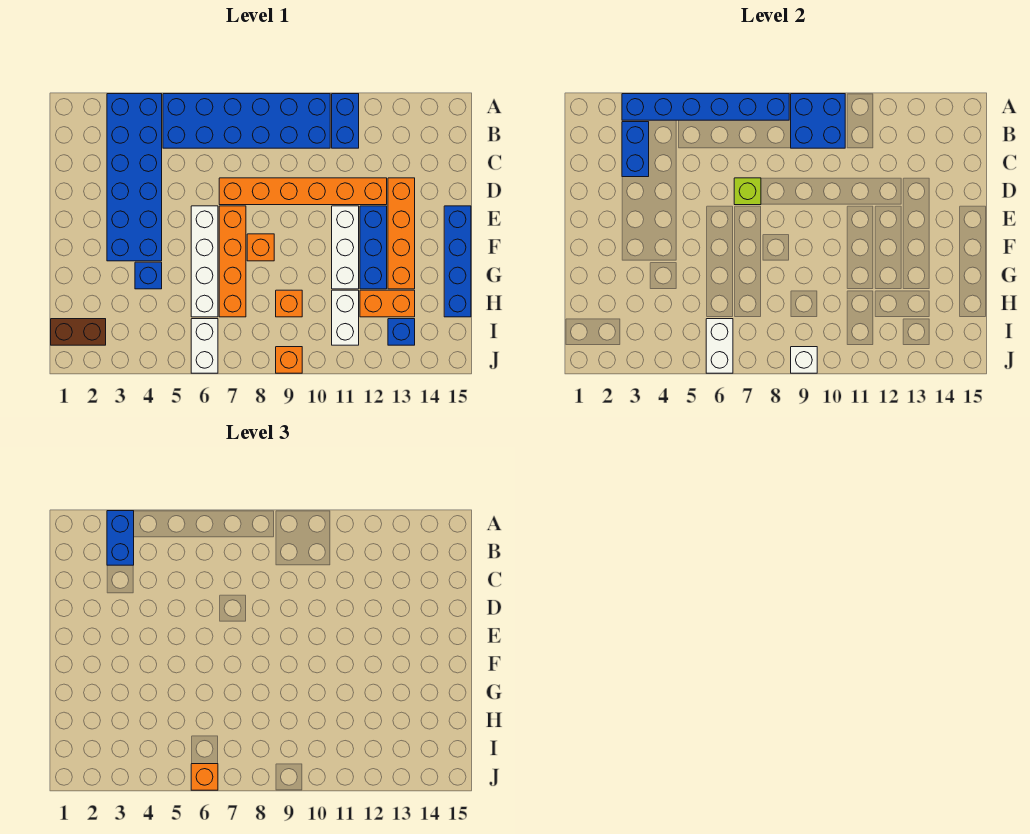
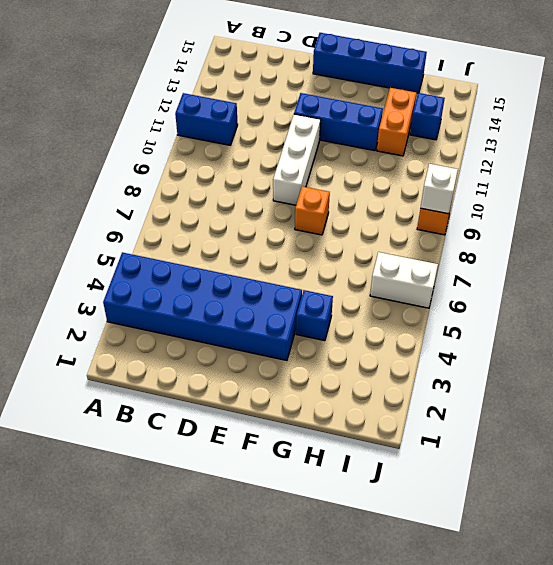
white brick E9:E11 level 1 -> white brick E11:G11 level 1
none -> blue brick A5:B10 level 1
none -> orange brick D7:D12 level 1
none -> orange brick D13:G13 level 1

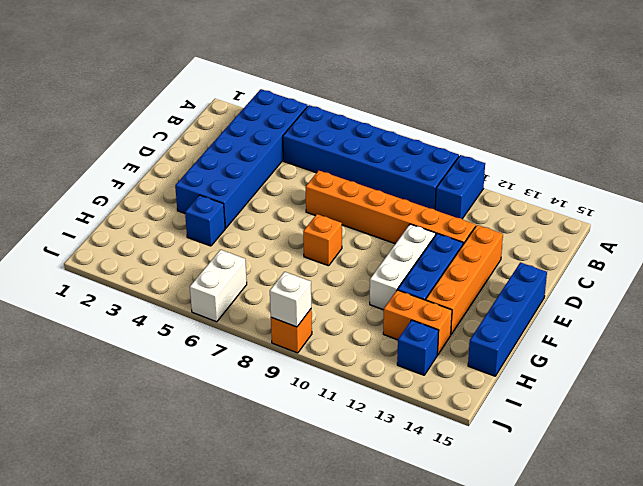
none -> white brick E6:H6 level 1
none -> orange brick E7:H7 level 1
none -> orange brick H9 level 1

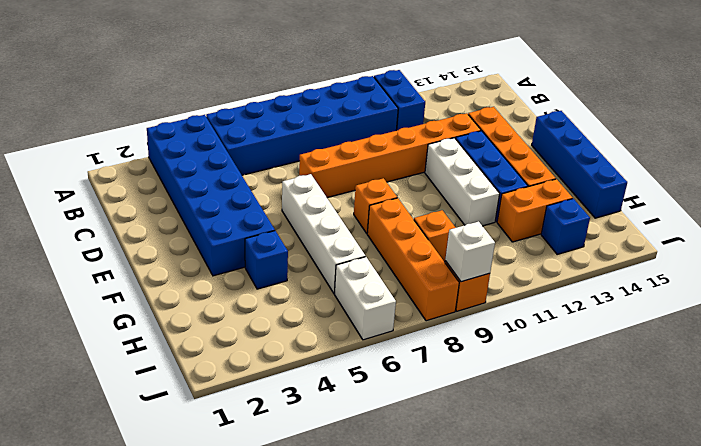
orange brick G8:J8 level 1 -> orange brick E7:H7 level 1
none -> white brick H11:I11 level 1
none -> brown brick I1:I2 level 1
none -> blue brick A3:A8 level 2

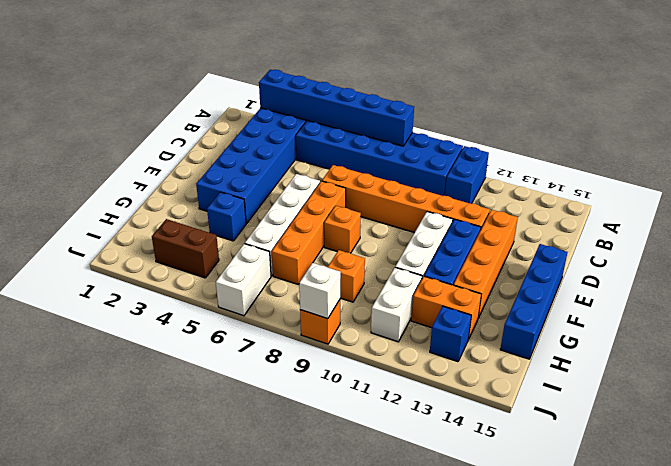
brown brick I3:I4 level 1 -> brown brick I1:I2 level 1
none -> blue brick A9:B10 level 2
none -> blue brick B3:C3 level 2
none -> lime brick D7 level 2

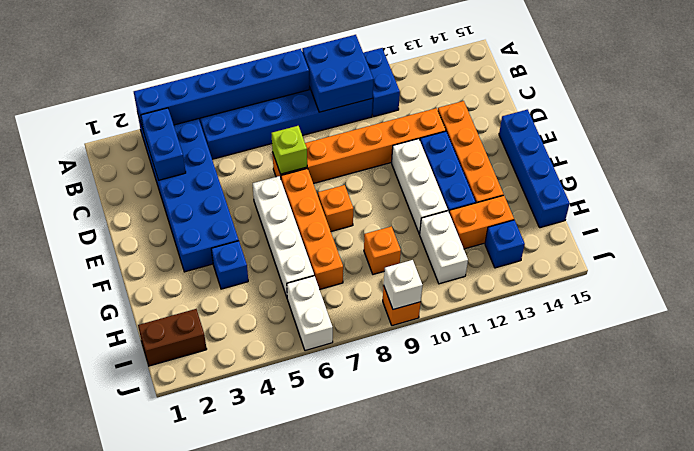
none -> white brick I6:J6 level 2
none -> blue brick A3:B3 level 3
none -> orange brick J6 level 3

